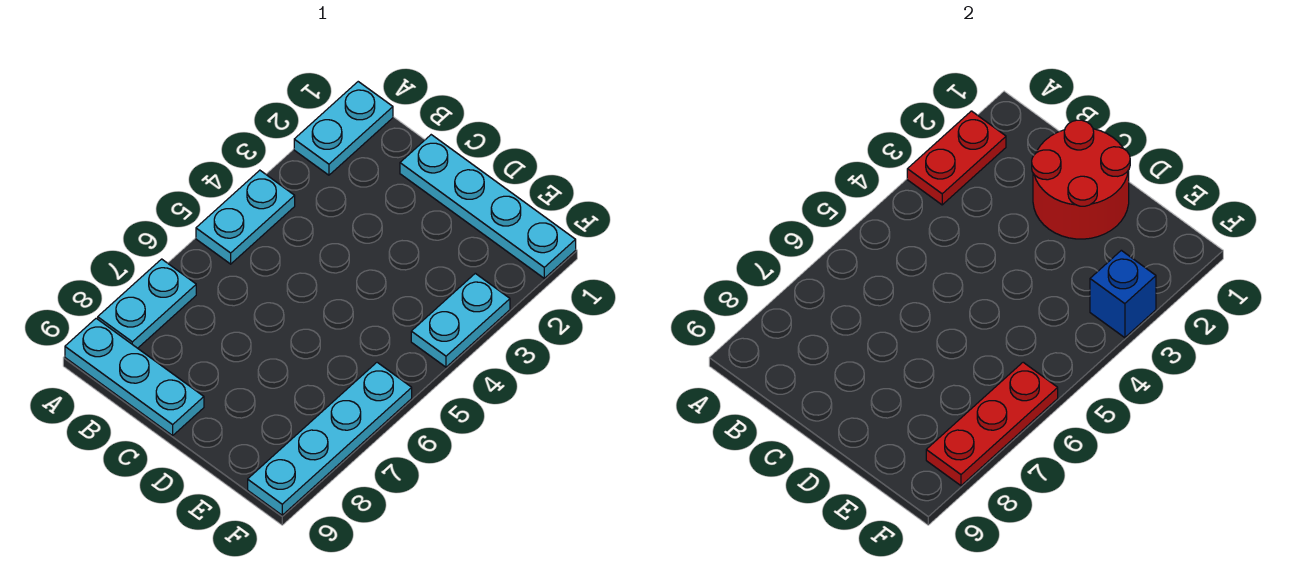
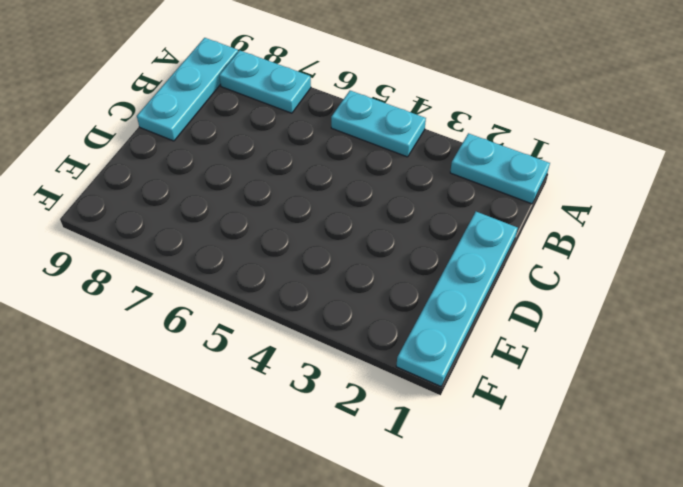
none -> cyan plate F3:F4 level 1
none -> cyan plate F6:F9 level 1

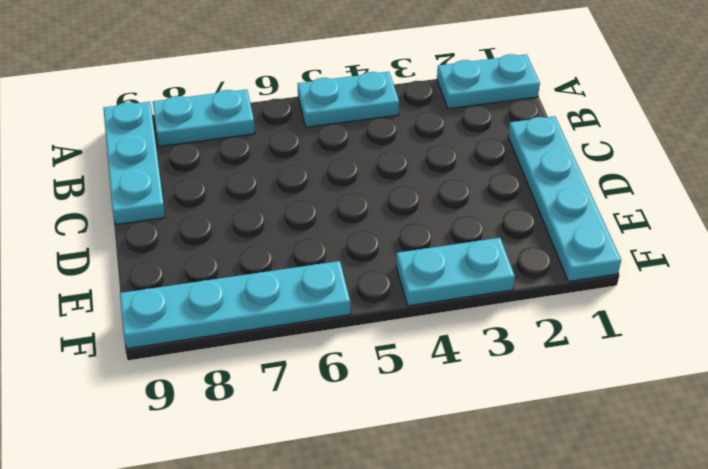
none -> red plate A2:A3 level 2
none -> red round brick C1:D2 level 2

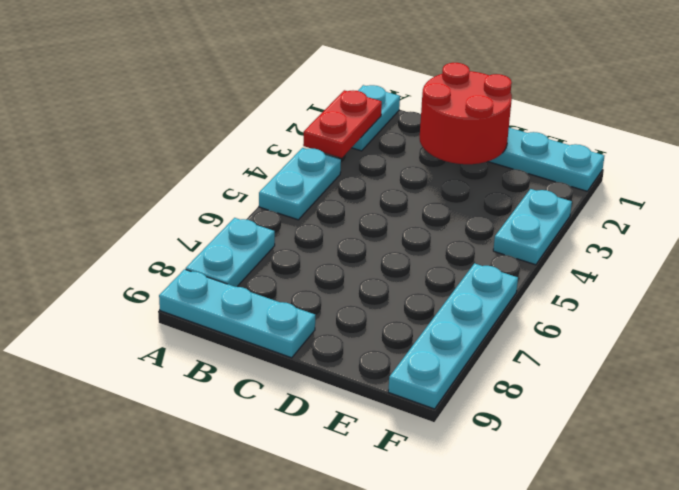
none -> blue brick F3 level 2
none -> red plate F6:F8 level 2

